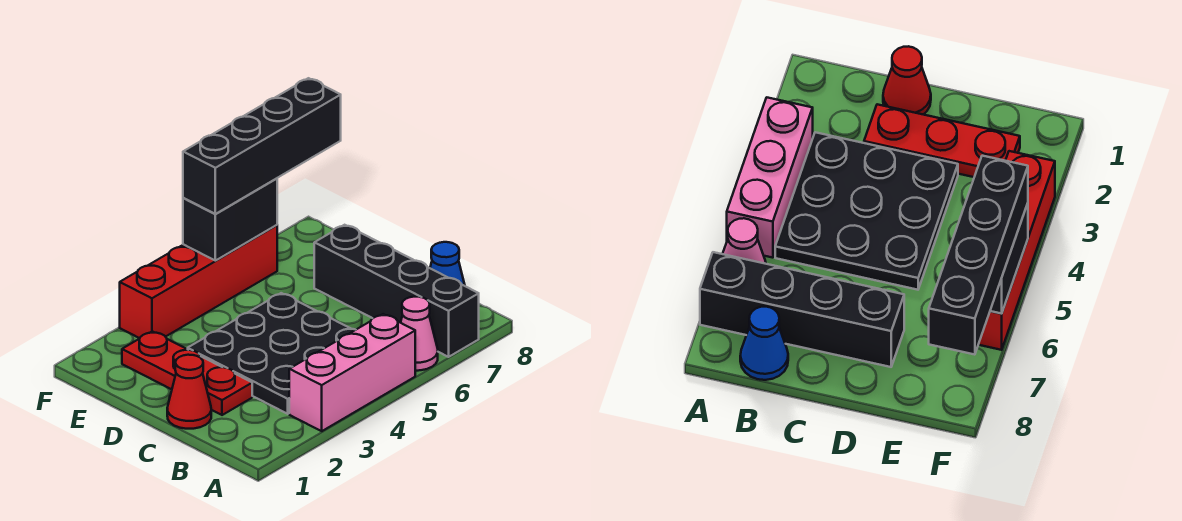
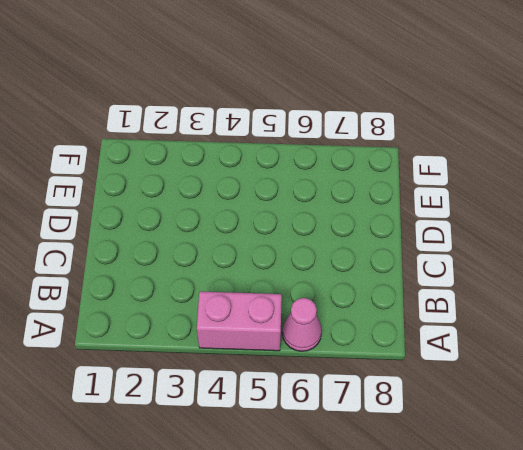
pink brick A4:A5 level 1 -> pink brick A3:A5 level 1
none -> black brick A7:D7 level 1
none -> black plate B3:D5 level 1

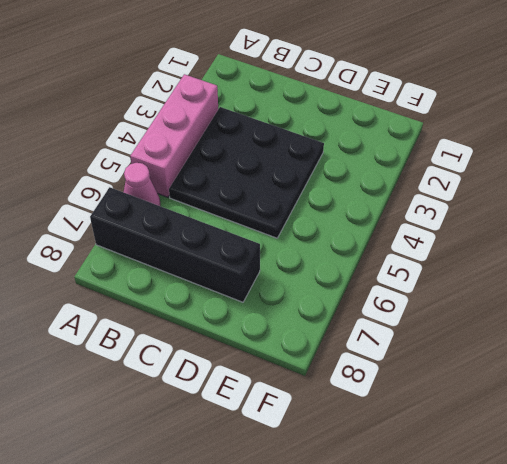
none -> blue cone B8 level 1
none -> red cone C1 level 1

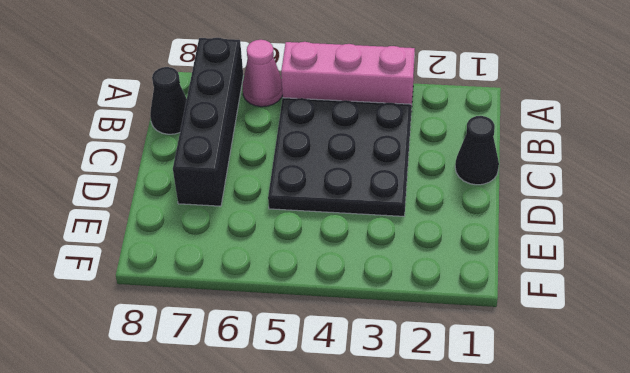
black cone B8 level 1 -> blue cone B8 level 1
black cone C1 level 1 -> red cone C1 level 1
none -> red plate C2:E2 level 1
none -> red brick F3:F6 level 1

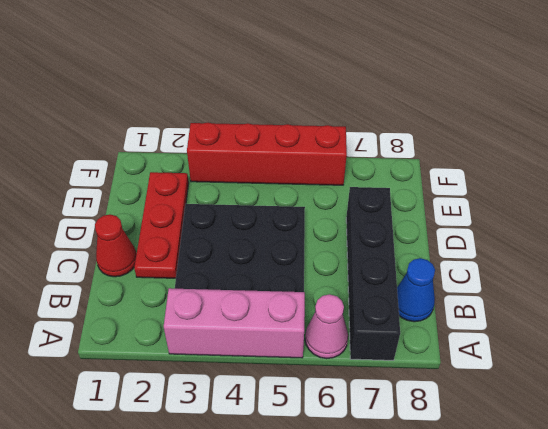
none -> black brick F5:F6 level 2
none -> black brick F5:F8 level 3

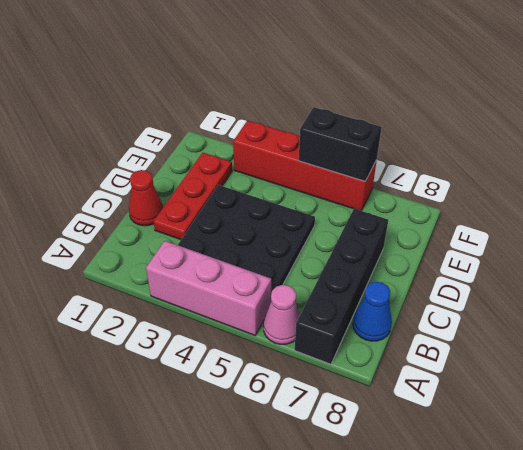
none -> black brick F5:F8 level 3

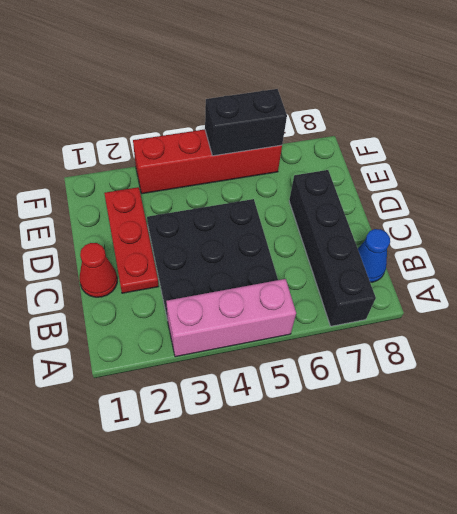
none -> pink cone A6 level 1
none -> black brick F5:F8 level 3

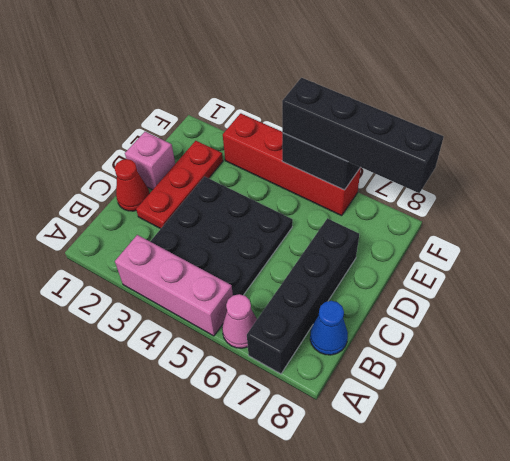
pink brick D1 level 1 -> none

